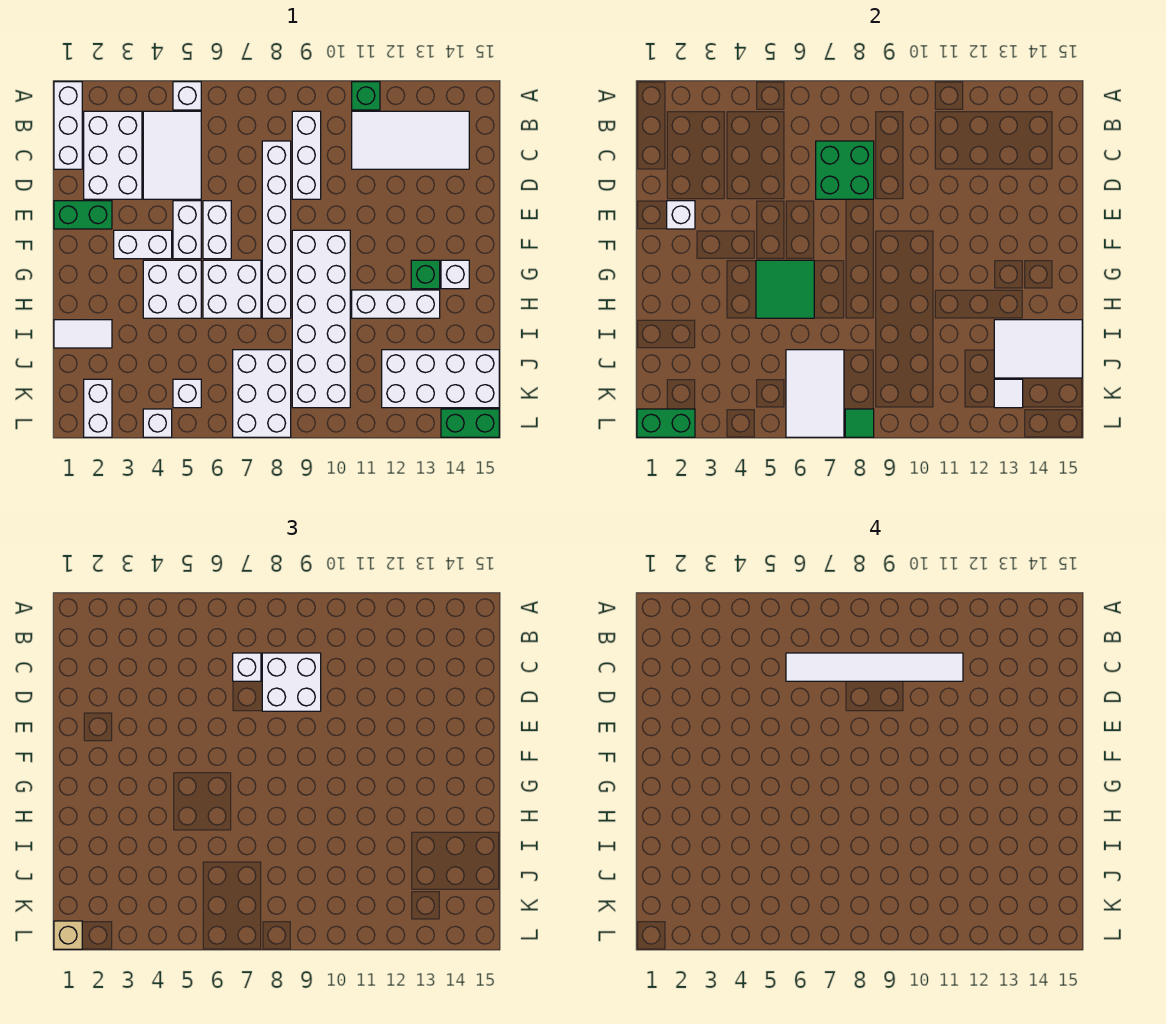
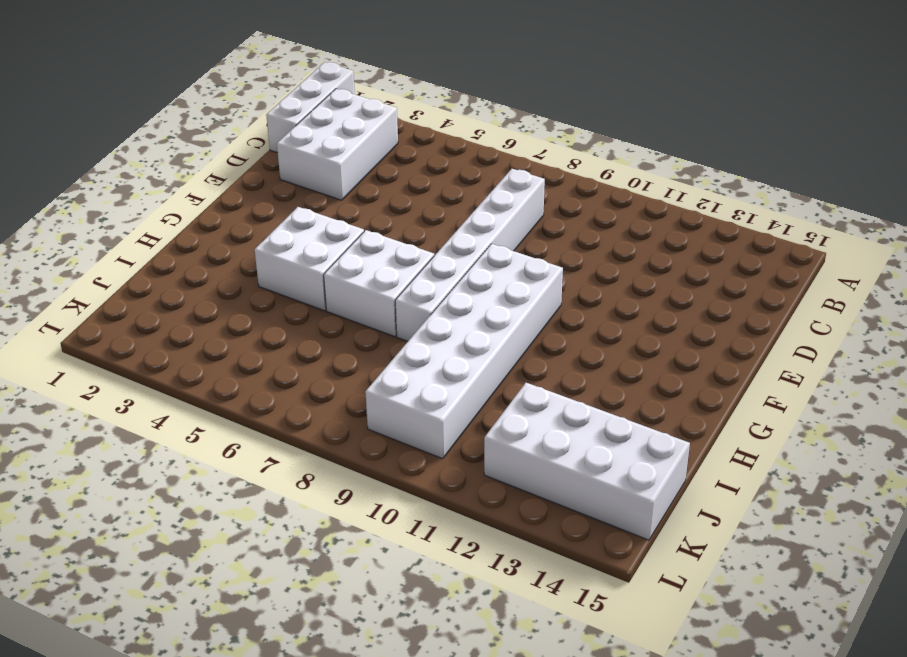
none -> white brick A5 level 1
none -> green brick A11 level 1
none -> white tile B4:D5 level 1
none -> white brick B9:D9 level 1

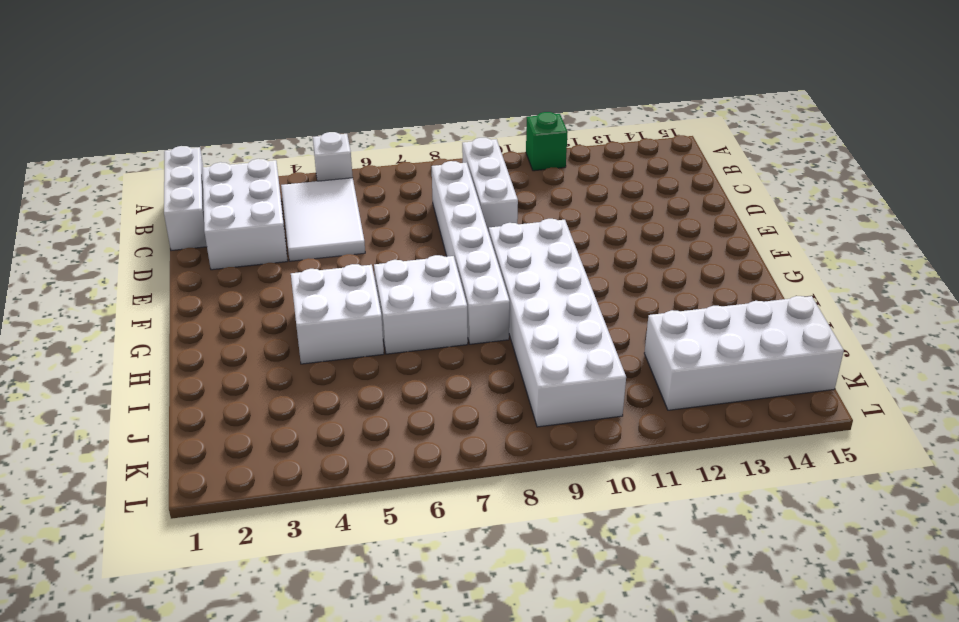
none -> white tile B11:C14 level 1
none -> green brick E1:E2 level 1
none -> white brick E5:F5 level 1
none -> white brick E6:F6 level 1

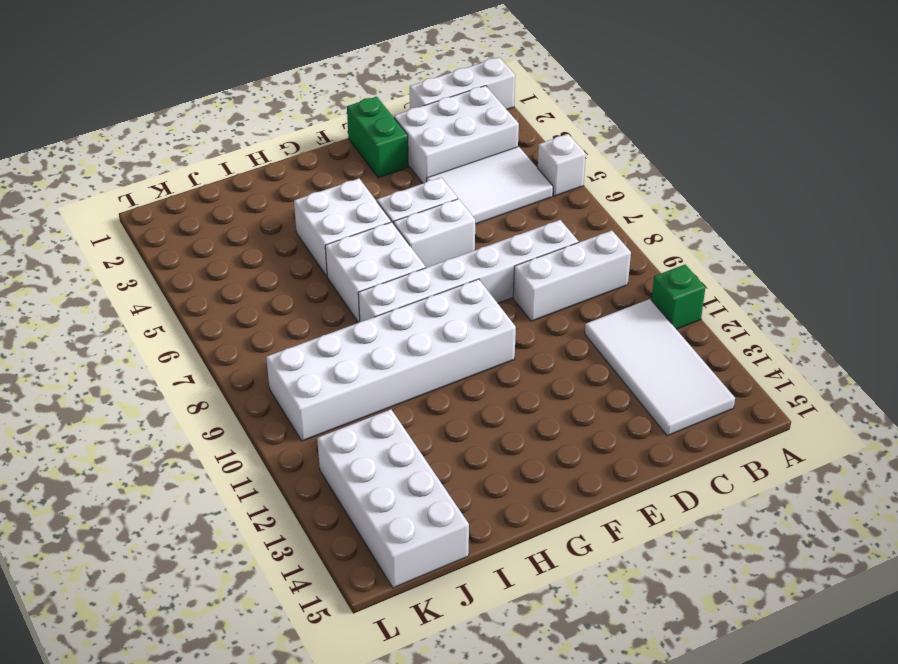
none -> white brick F3:F4 level 1
none -> green brick G13 level 1
none -> white brick G14 level 1
none -> white brick H11:H13 level 1

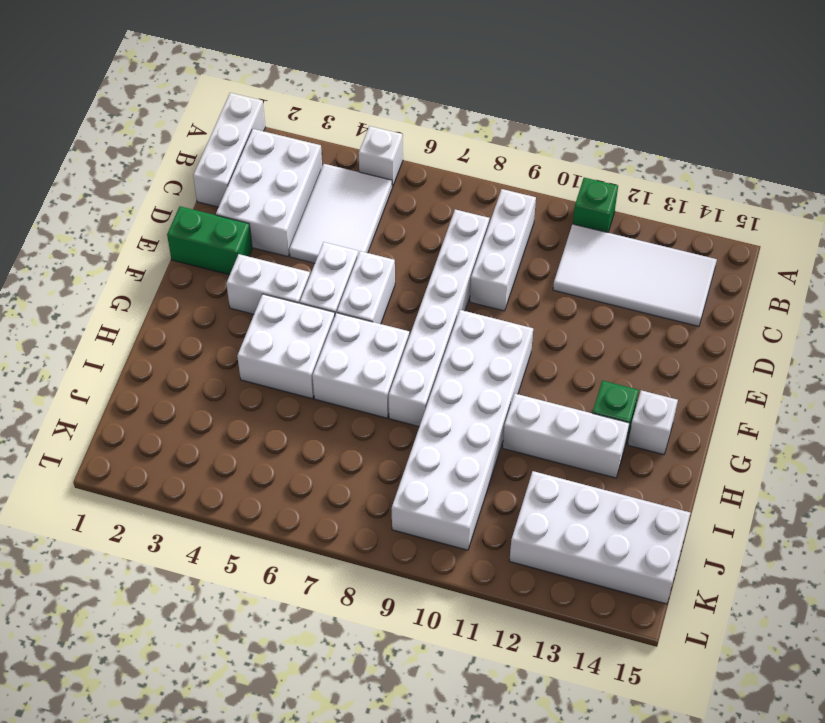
none -> white tile I1:I2 level 1
none -> white brick J7:L8 level 1
none -> white brick K2:L2 level 1
none -> white brick K5 level 1

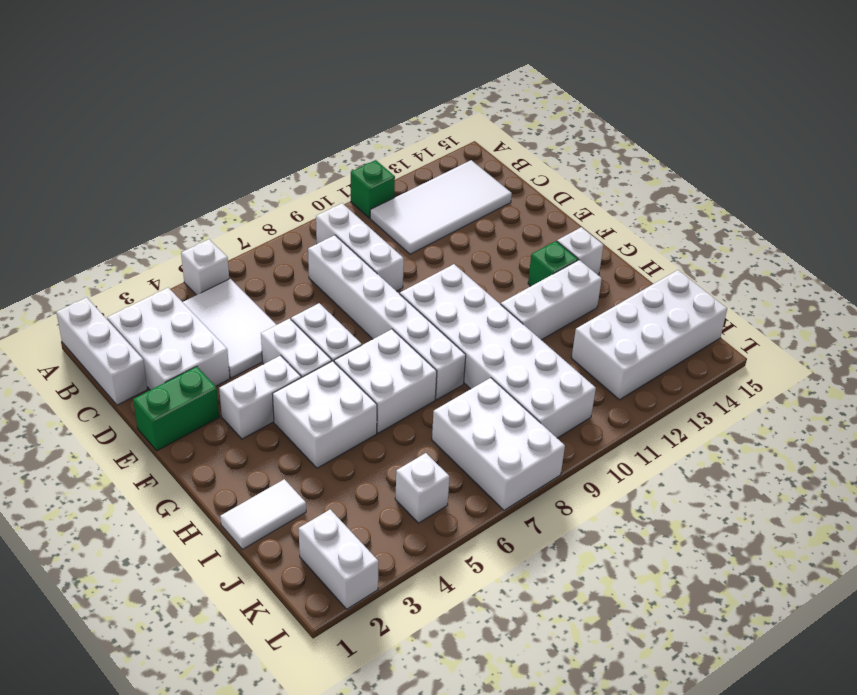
none -> white brick L4 level 1
none -> green brick L14:L15 level 1
none -> green brick C7:D8 level 2
none -> white brick E2 level 2

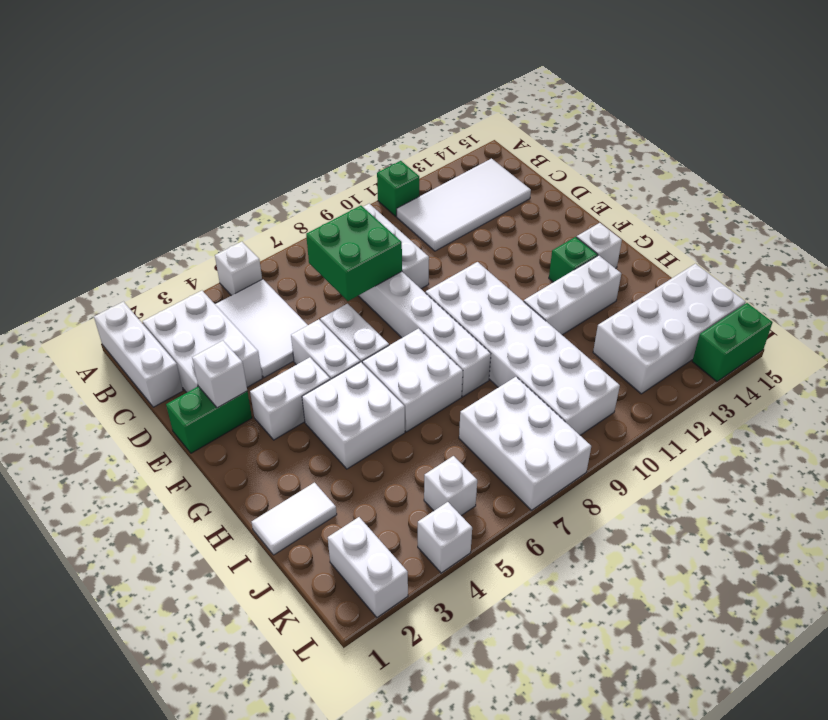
none -> green tile G5:H6 level 2
none -> white tile I13:J15 level 2
none -> white tile J6:L7 level 2
none -> white tile K13 level 2

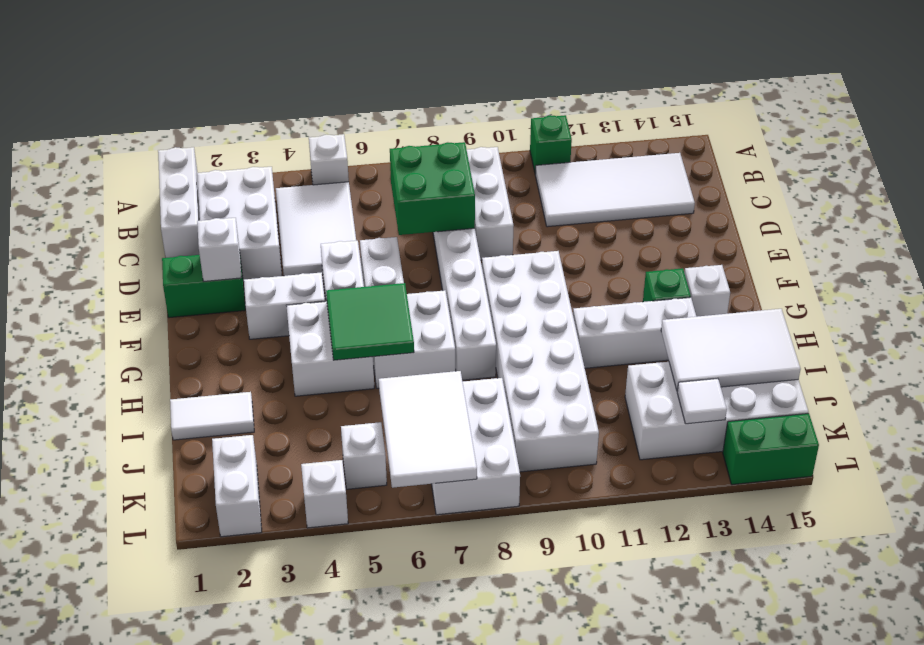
none -> green brick L1:L2 level 2
none -> green tile L8 level 2
none -> white brick C7 level 3
none -> white brick C8:D9 level 3

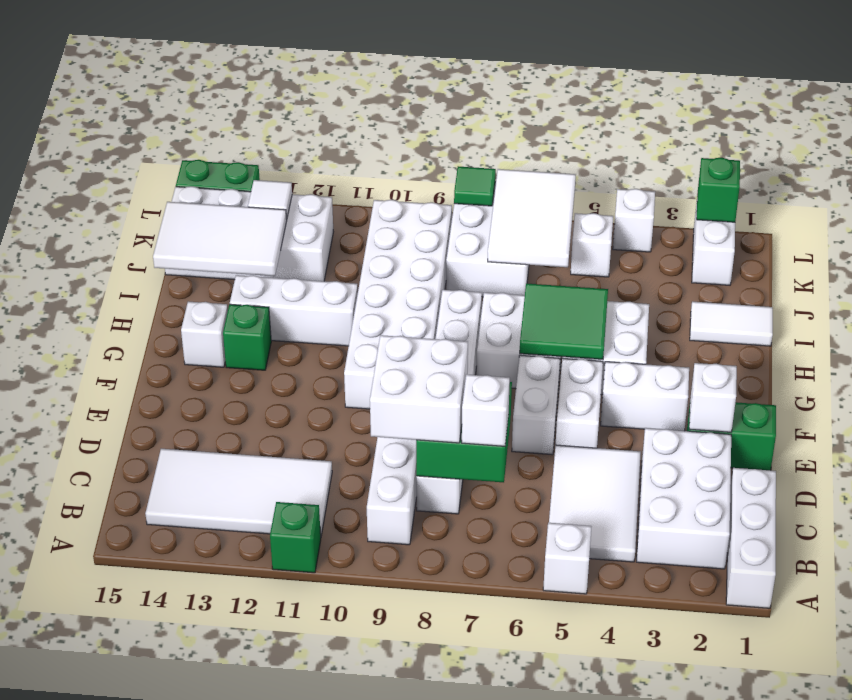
green brick L2 level 2 -> green brick L1:L2 level 2
none -> tan brick L1 level 3
none -> white tile C6:C11 level 4

